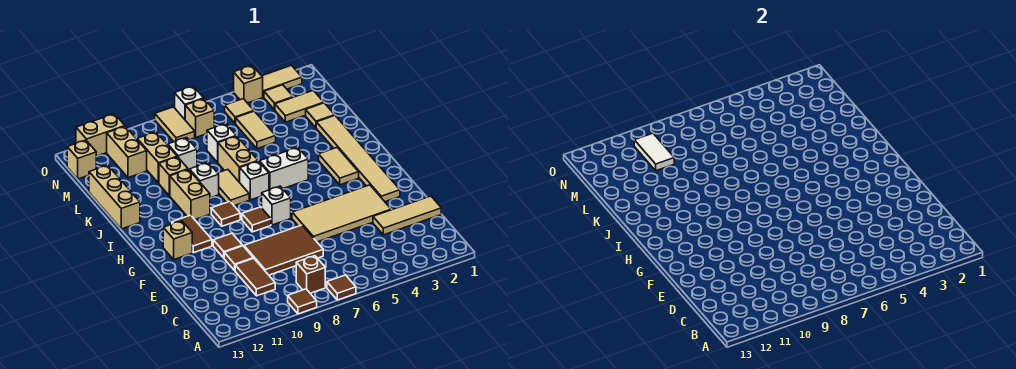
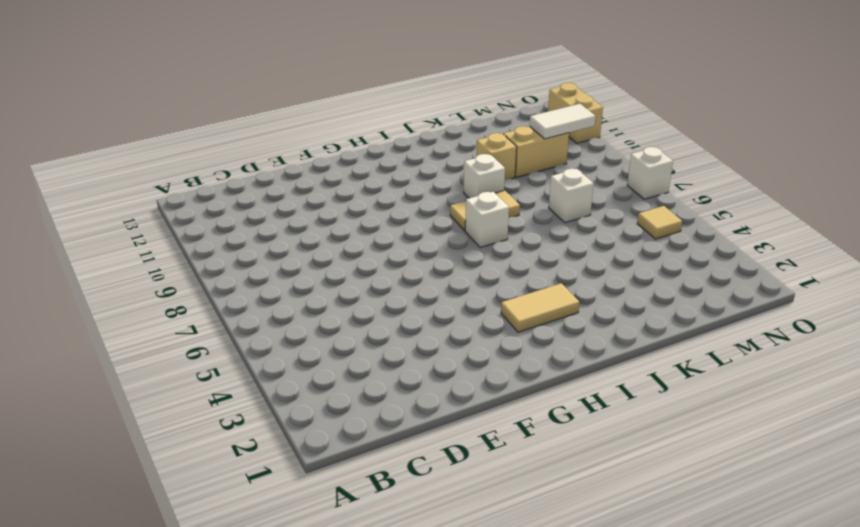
none -> brown tile A7 level 1
none -> brown tile A9 level 1
none -> brown brick B8 level 1
none -> brown tile C10:D10 level 1

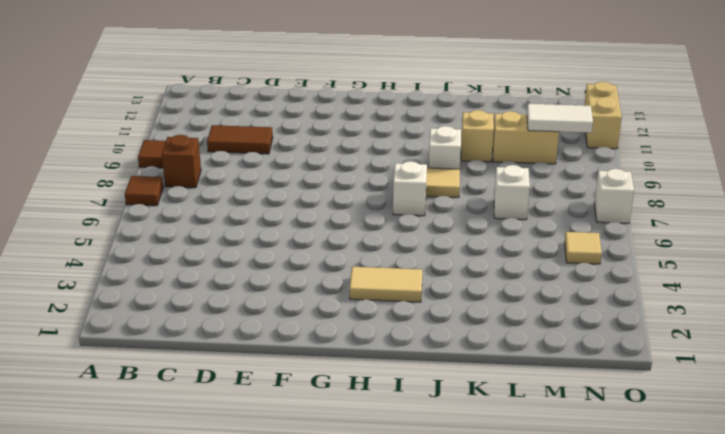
none -> tan tile D1:D3 level 1
none -> brown tile D7:E9 level 1
none -> tan tile E3:F6 level 1
none -> brown tile E10 level 1

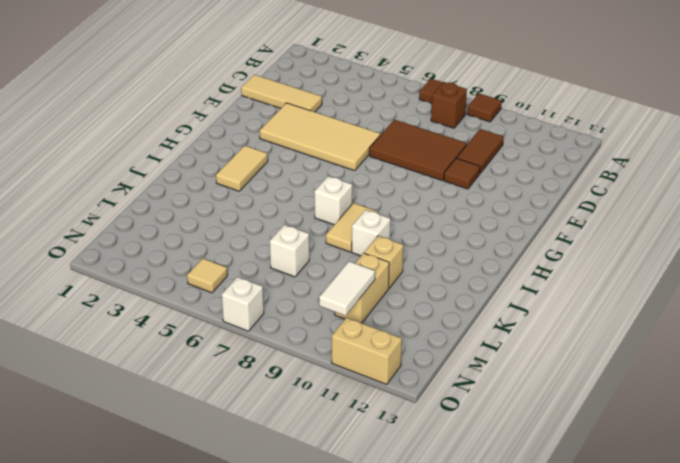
none -> tan tile F2:K2 level 1
none -> brown tile F10 level 1
none -> white brick G7 level 1
none -> brown tile G8 level 1

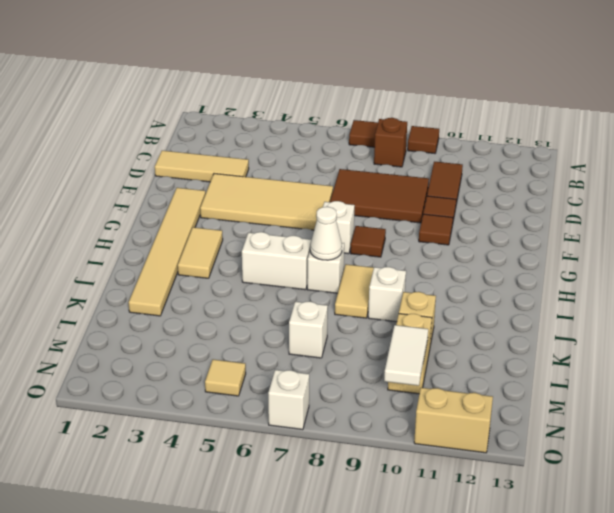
white cone I7 level 2 -> none
none -> brown tile G11:H11 level 1
none -> tan brick G12 level 1
none -> brown tile H9 level 1
none -> tan brick I10:J10 level 1

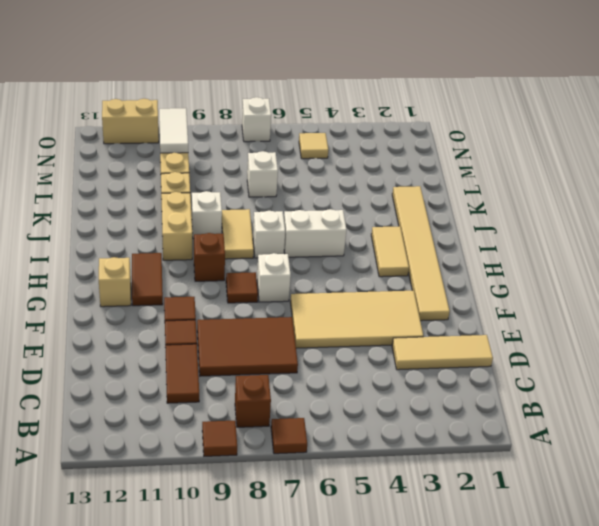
brown brick H9 level 1 -> brown tile H9 level 1
none -> tan brick J7:K7 level 1
none -> tan brick J13:L13 level 1
none -> tan tile L2 level 1
none -> tan tile L5:M5 level 1

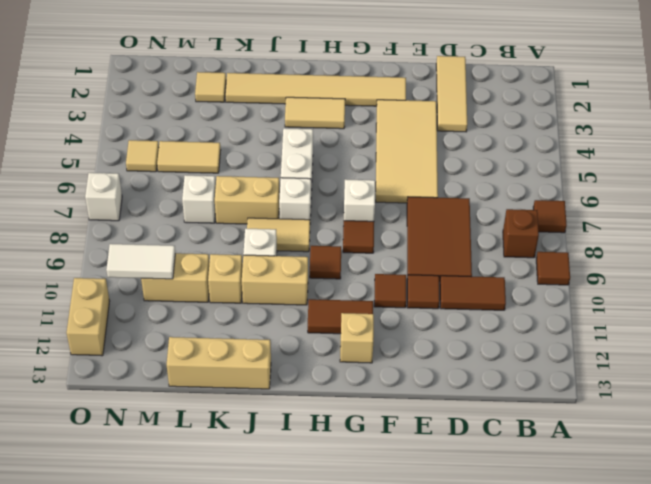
none -> white brick L9 level 1
none -> tan tile M2:M3 level 1
none -> tan brick M11:N11 level 1
none -> tan tile N3 level 1

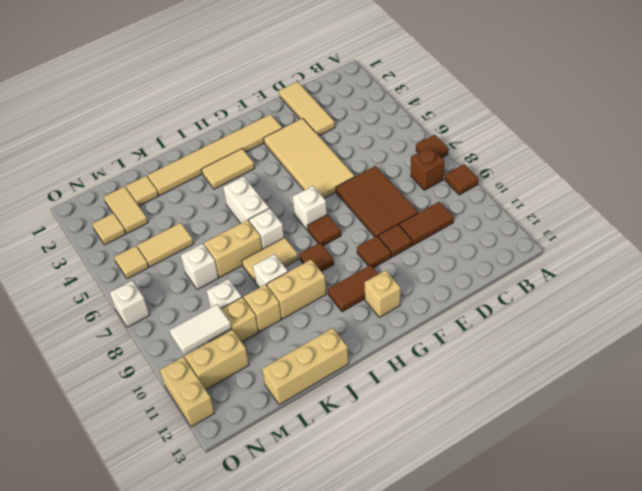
none -> tan brick N7 level 1
none -> tan tile N8:O8 level 1
none -> tan brick N13 level 1
none -> tan tile O2:O3 level 1

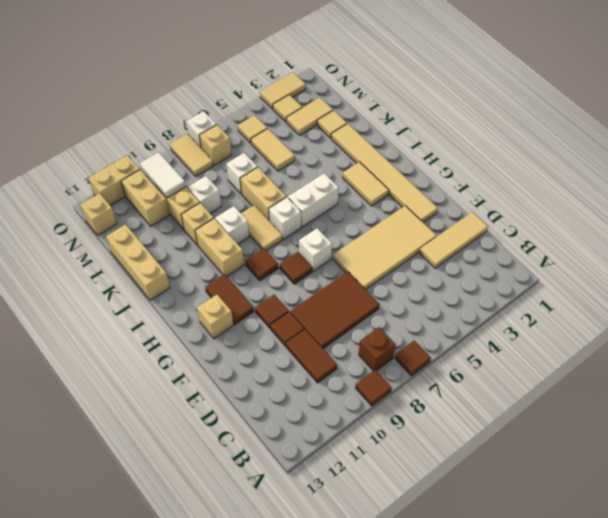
none -> tan brick O4 level 1

